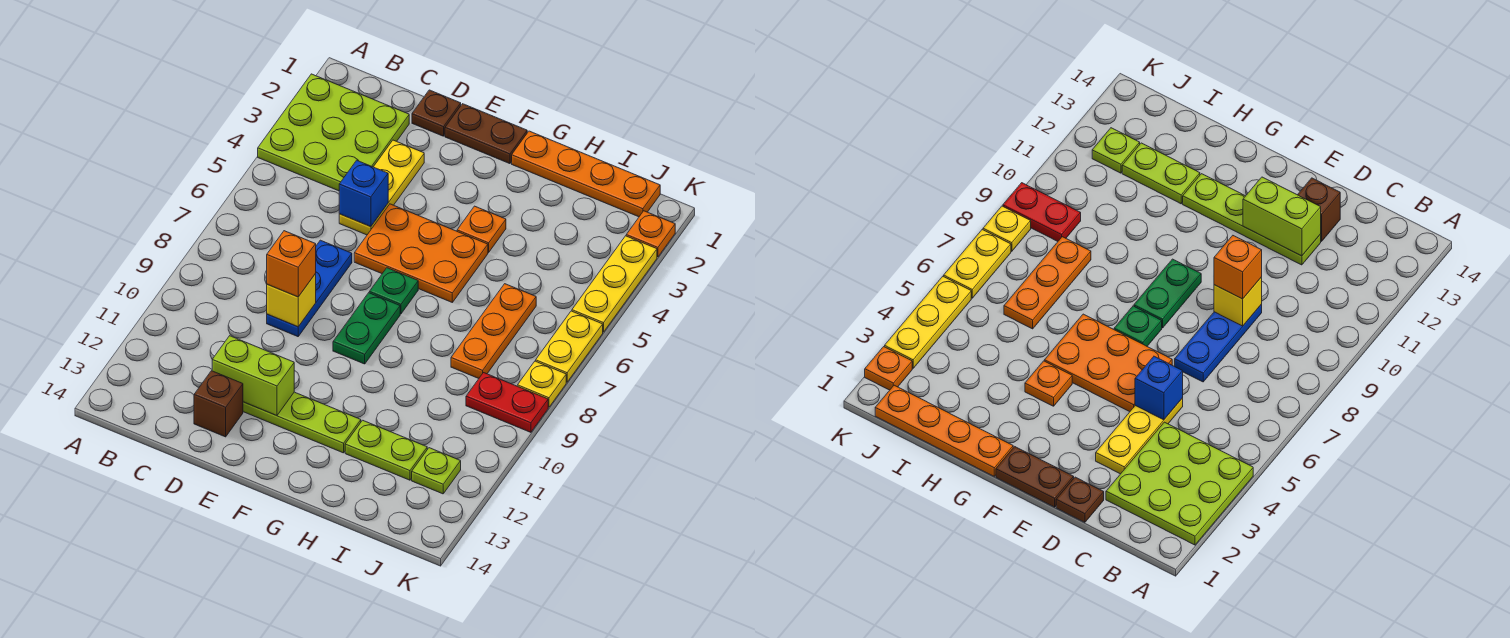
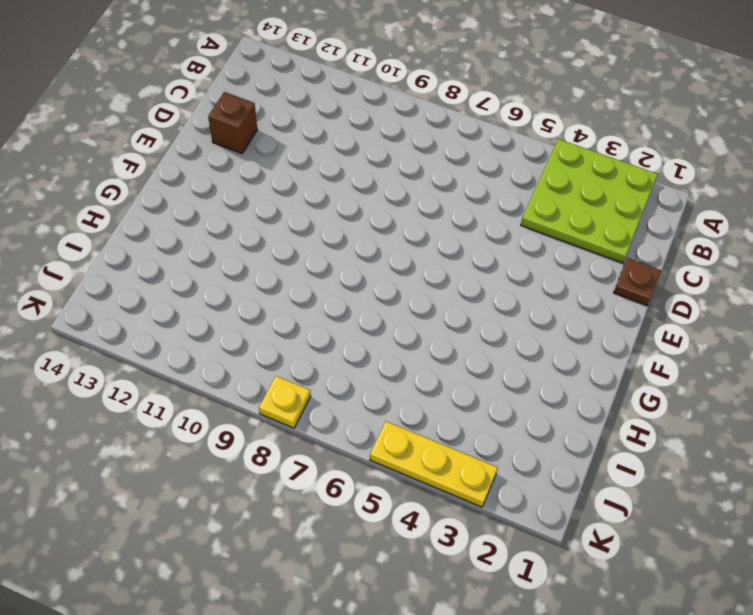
none -> yellow plate D3:D5 level 1
none -> blue plate D7:D9 level 1
none -> lime plate D12:G12 level 1

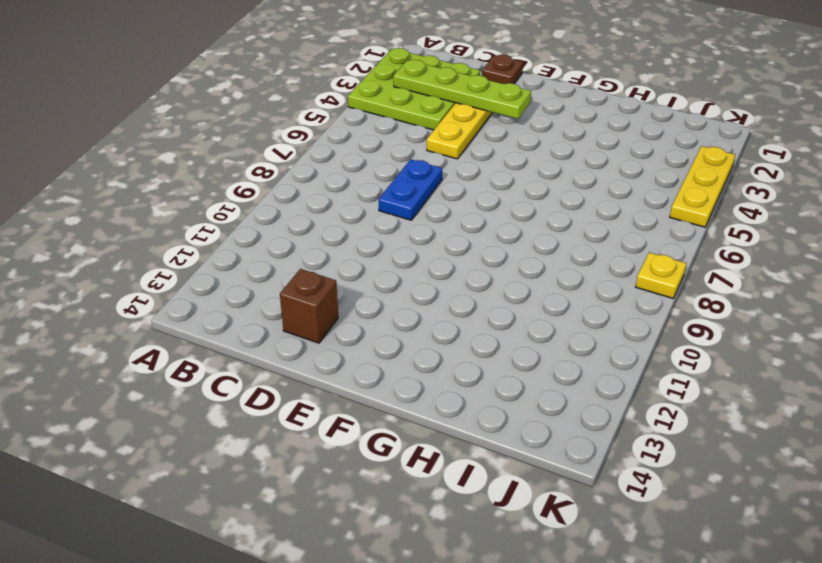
lime plate B3:E3 level 2 -> lime plate D12:G12 level 1
blue plate D7:D8 level 1 -> blue plate D7:D9 level 1
none -> brown plate E1:F1 level 1
none -> orange plate E5:G6 level 1
none -> green plate F7 level 1

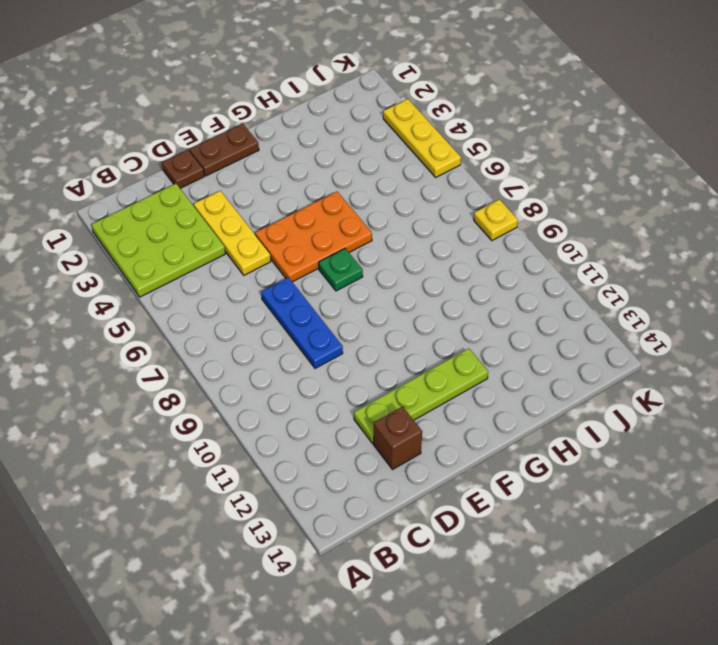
none -> green plate F8:F9 level 1
none -> orange plate G1:J1 level 1
none -> orange plate G4 level 1

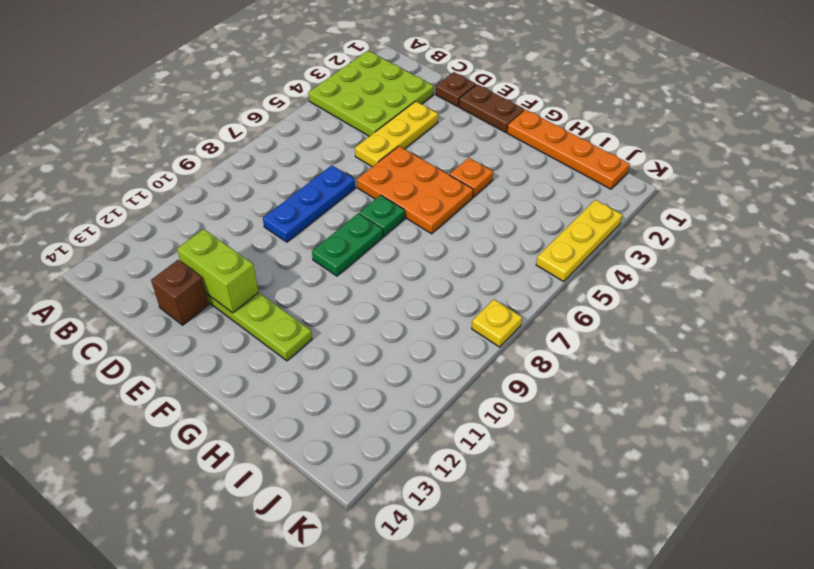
none -> lime plate H12:I12 level 1
none -> orange plate I6:I8 level 1
none -> red plate J9:K9 level 1

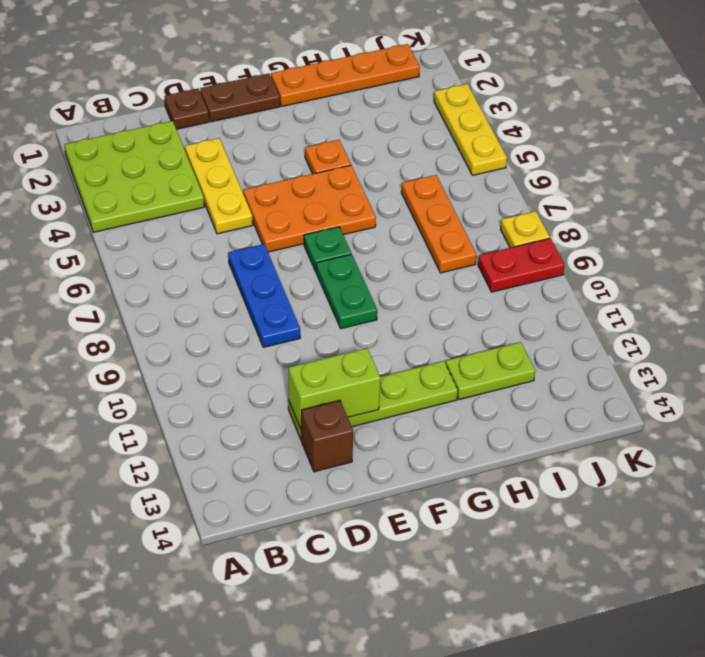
none -> lime plate J12 level 1
none -> orange plate K2 level 1
none -> yellow plate K6:K7 level 1

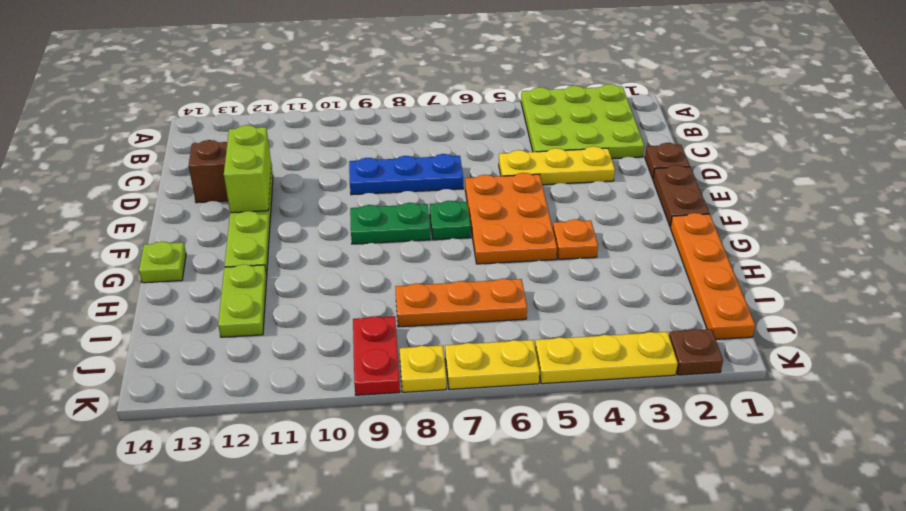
lime plate G14 level 1 -> lime plate J12 level 1
brown plate K2 level 1 -> orange plate K2 level 1
none -> blue brick D5 level 2
none -> yellow brick D9 level 2
none -> orange brick D9 level 3

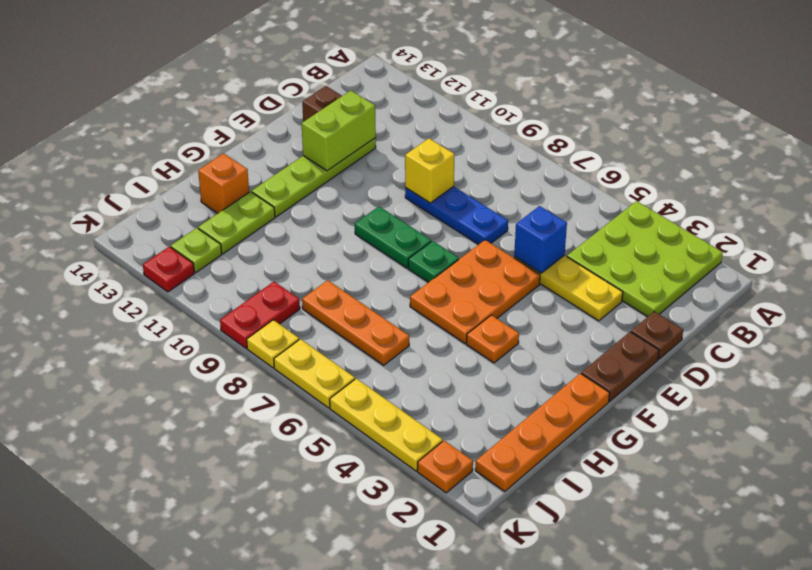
orange brick H13 level 1 -> orange brick D9 level 3
red plate K12 level 1 -> none

